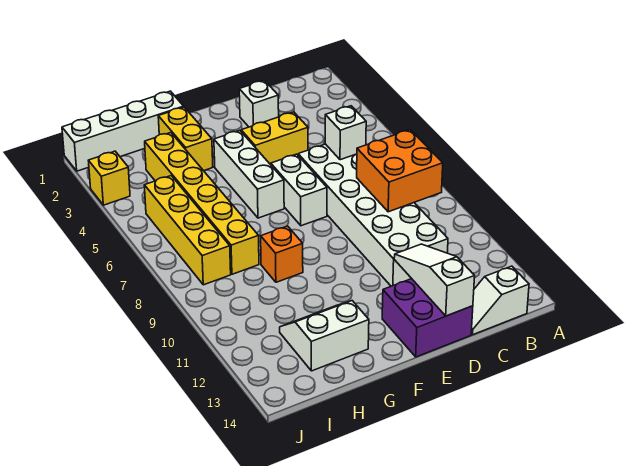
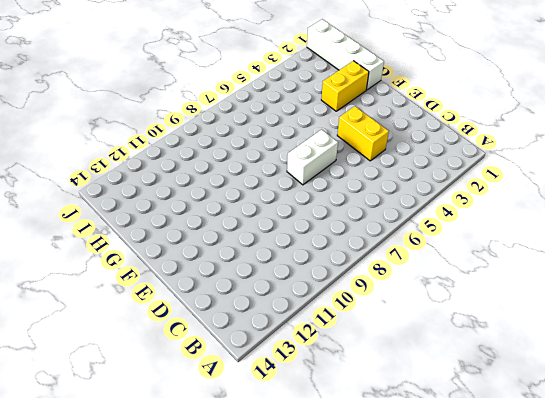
none -> white slope B14:C14 level 1 top B
none -> white brick C6:D11 level 1
none -> white brick D2 level 1

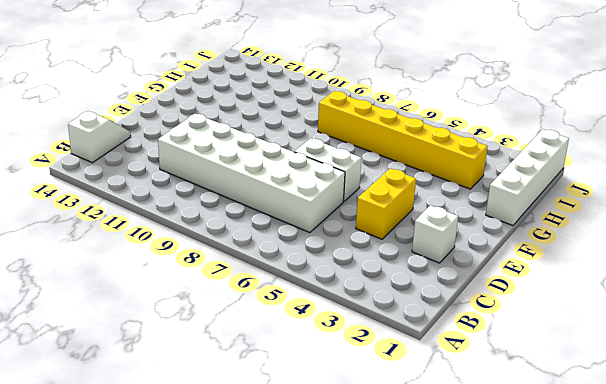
none -> purple brick D13:E14 level 1
none -> white brick F4:F6 level 1
none -> yellow brick G2:G3 level 1

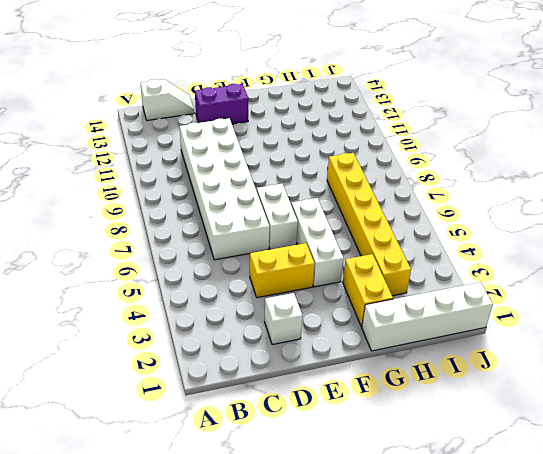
purple brick D13:E13 level 1 -> purple brick D13:E14 level 1
none -> orange brick G9 level 1
none -> white slope G12:H13 level 1 top 13
none -> yellow brick I5:I8 level 1

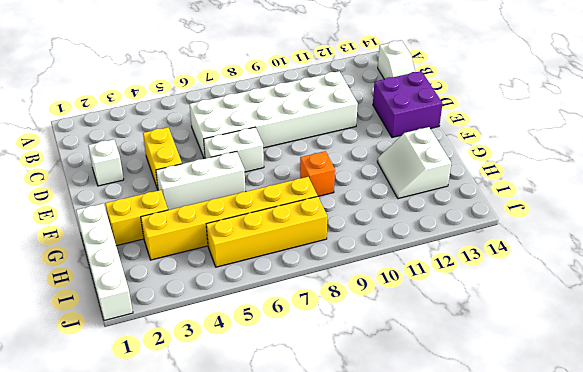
none -> yellow brick J3 level 1
none -> orange brick B8:C9 level 2
none -> white brick C6 level 2

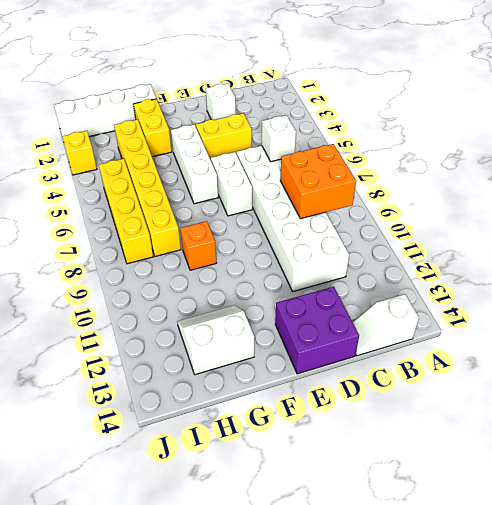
none -> white slope D12:D14 level 2 top 14

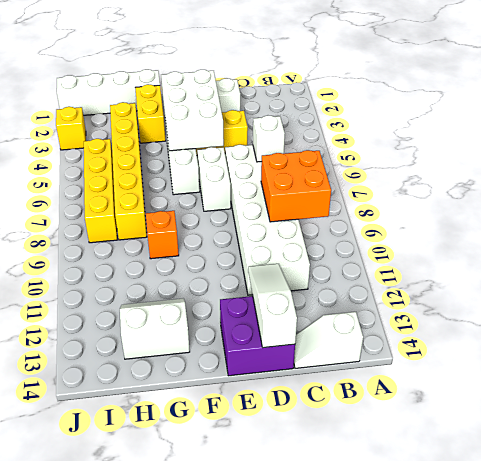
white brick E3:F5 level 2 -> none

